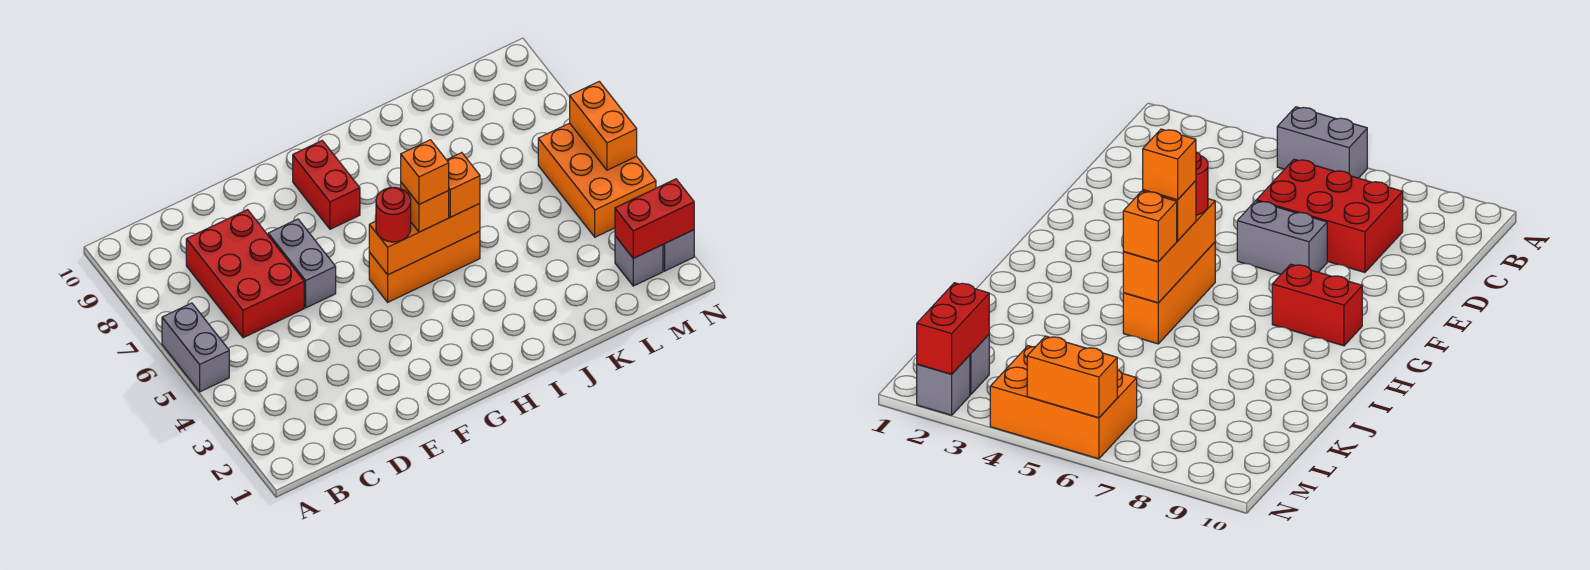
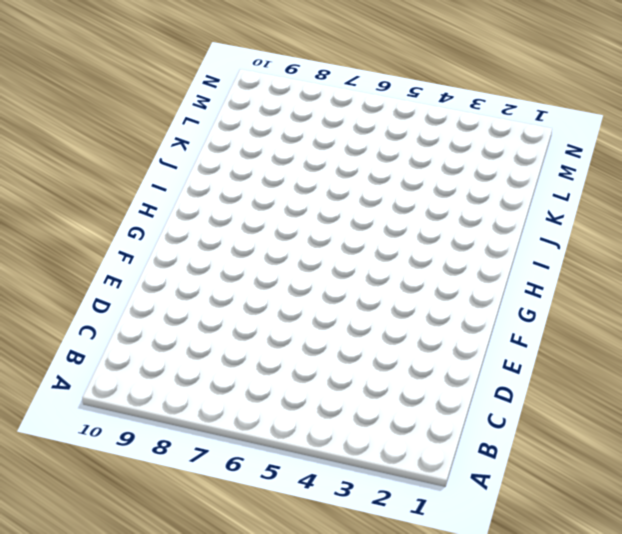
none -> grey brick A5:A6 level 1
none -> red brick C6:D8 level 1
none -> grey brick E6:E7 level 1

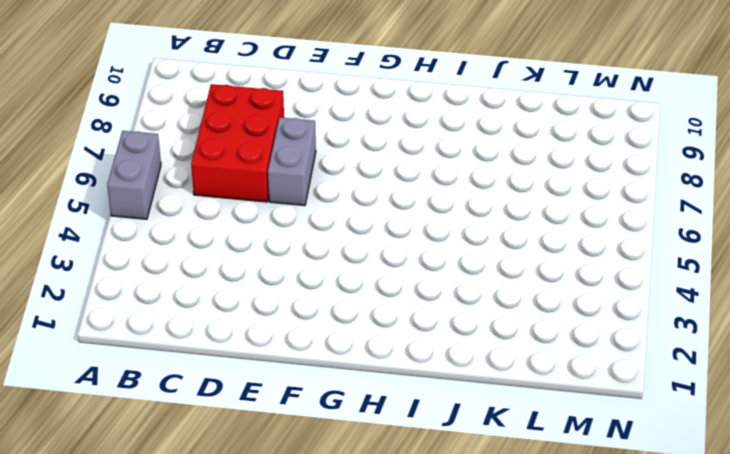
none -> orange brick G5:I5 level 1
none -> red brick G8:G9 level 1
none -> grey brick M2 level 1

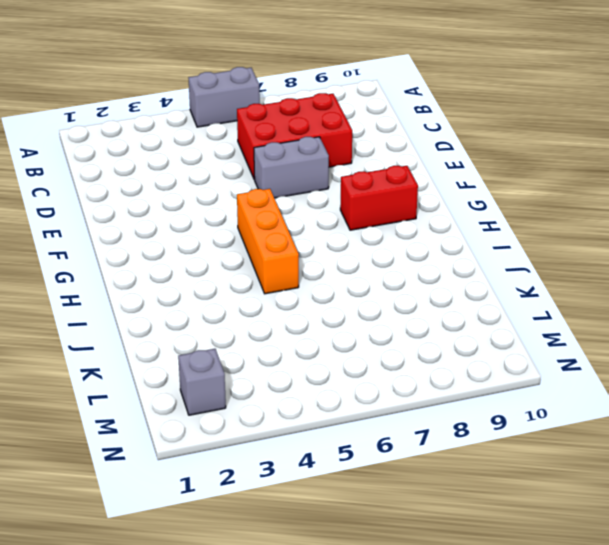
none -> orange brick M4:N6 level 1
none -> grey brick N2 level 1
none -> orange brick G5:I5 level 2

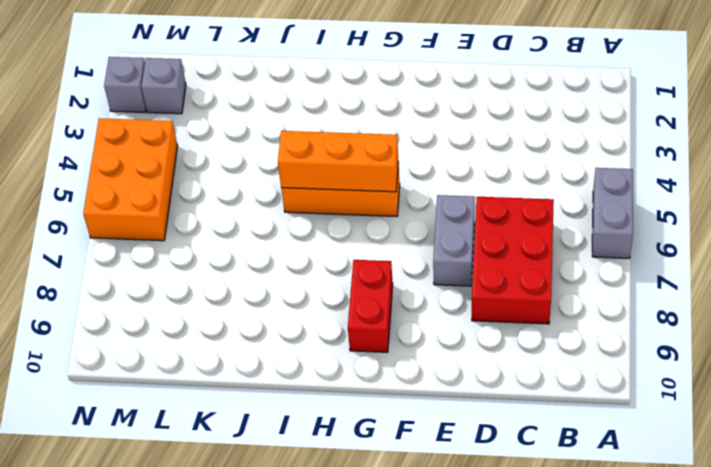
none -> red brick M2:N2 level 2
none -> orange brick N5:N6 level 2
none -> red round brick G5 level 3

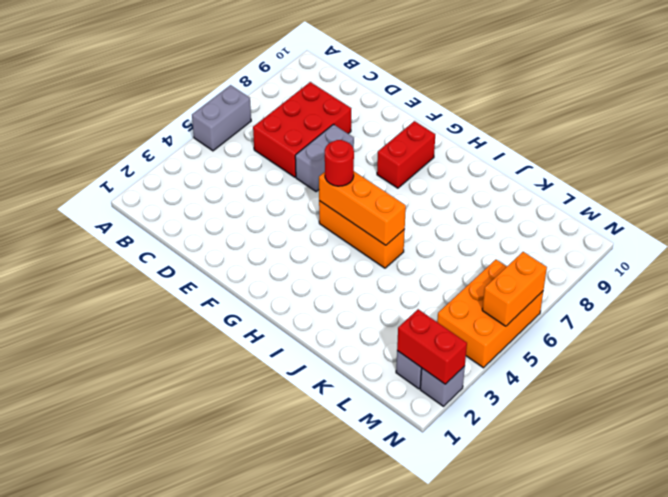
none -> orange brick H5 level 3
none -> orange brick I5 level 3
none -> orange brick H5 level 4

